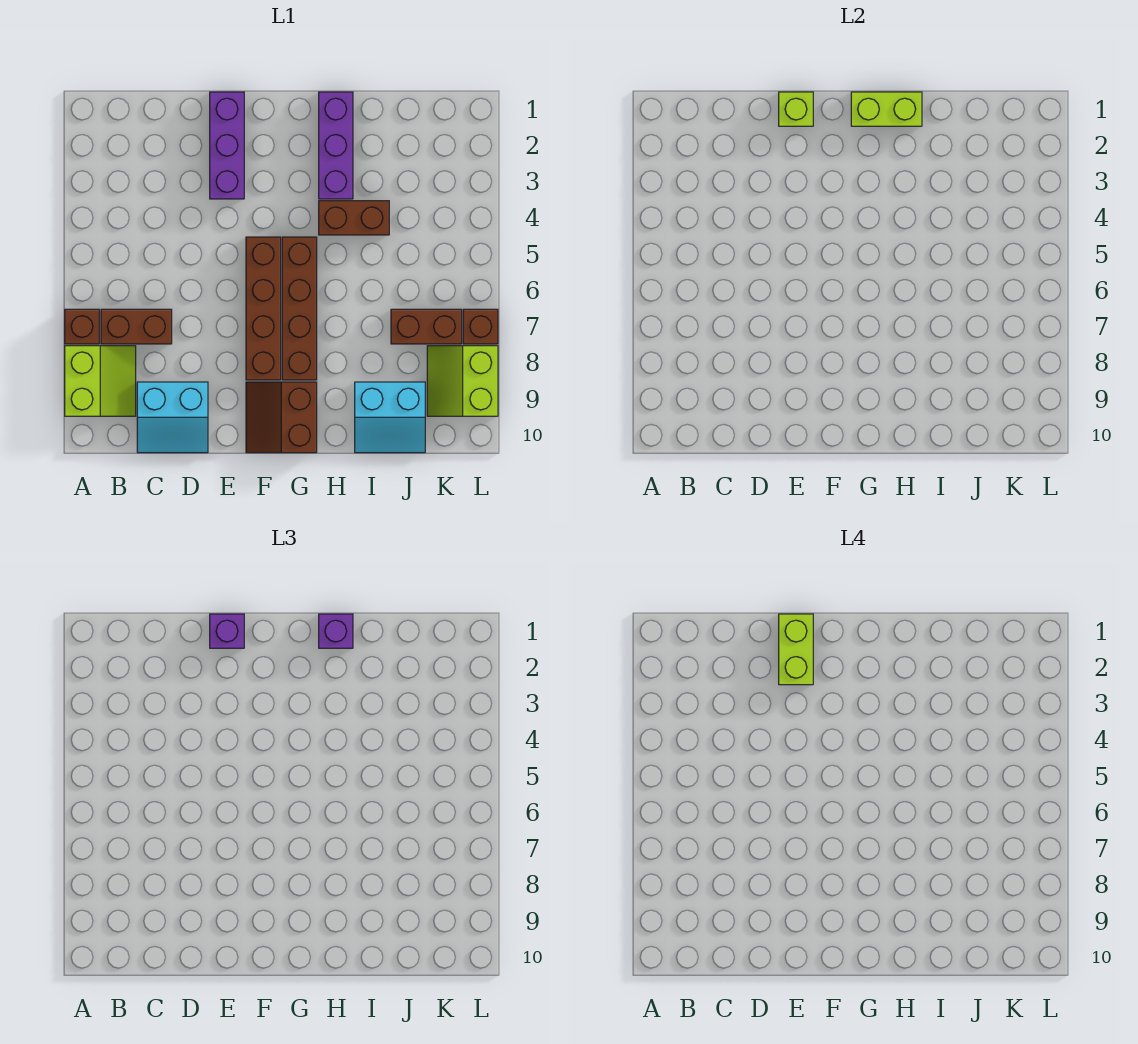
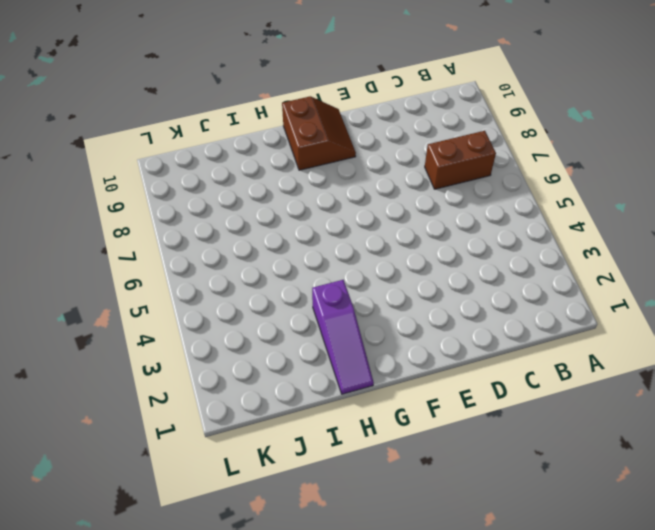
purple slope H1:H3 level 1 top 3 -> purple brick H1:H3 level 1
none -> brown brick A7 level 1
none -> lime slope A8:B9 level 1 top A
none -> cyan slope C9:D10 level 1 top 9

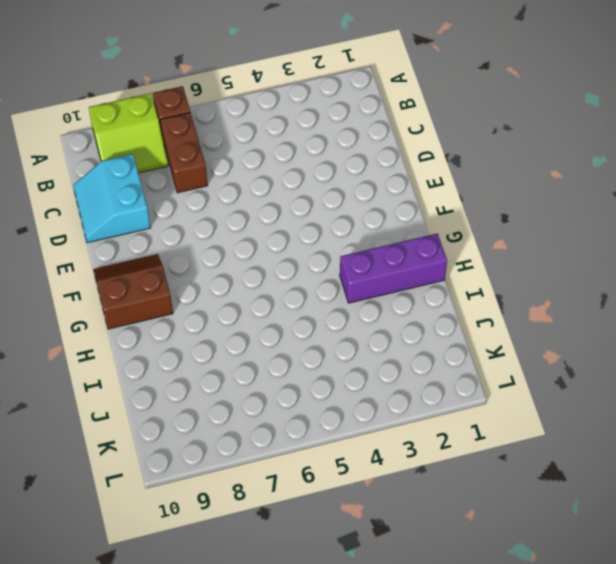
none -> purple brick E1:E3 level 1
none -> brown brick F5:F8 level 1
none -> brown brick G5:G8 level 1

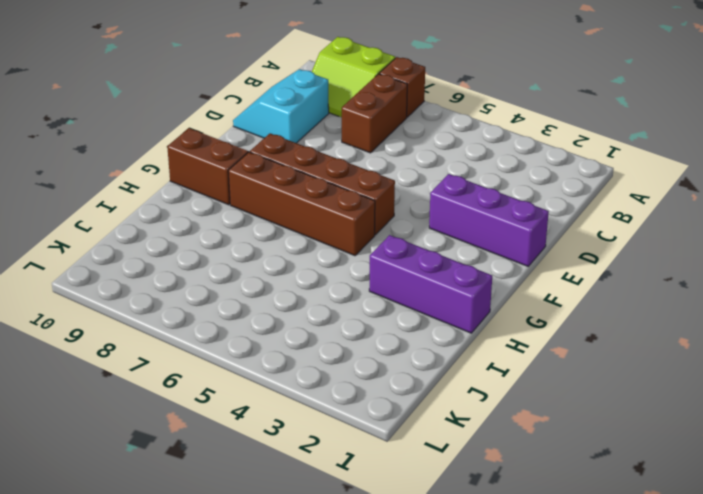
none -> brown brick H4:I4 level 1
none -> cyan slope I9:J10 level 1 top 9
none -> brown brick J7:K7 level 1

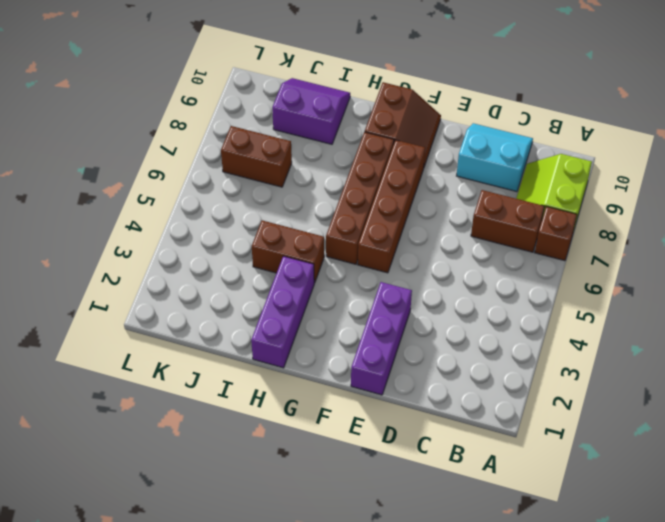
purple slope I9:J10 level 1 top 9 -> cyan slope I9:J10 level 1 top 9
none -> lime slope K8:L9 level 1 top L
none -> brown brick L7 level 1
none -> lime brick E1 level 2

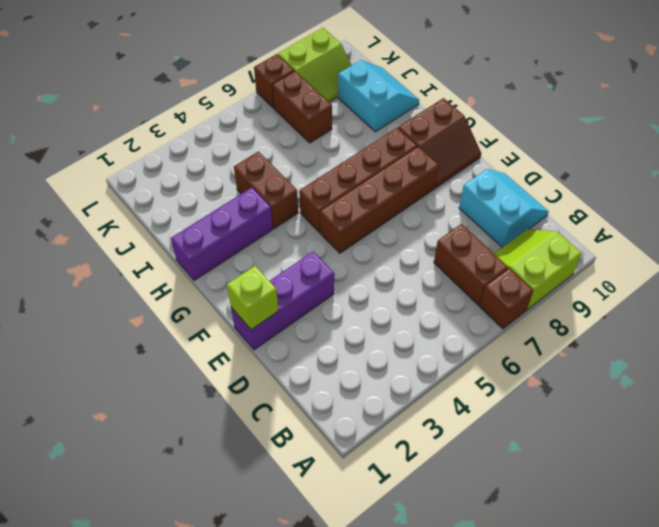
none -> lime brick G1:H1 level 2
none -> purple brick E1 level 3
none -> purple brick H1 level 3

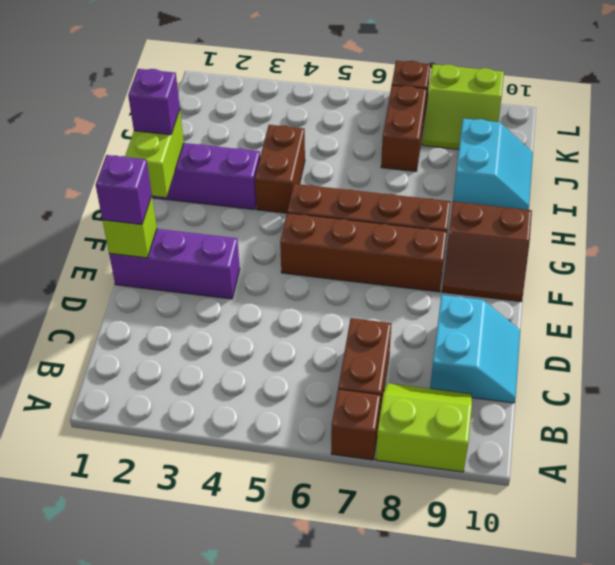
none -> lime brick E1:E2 level 4

